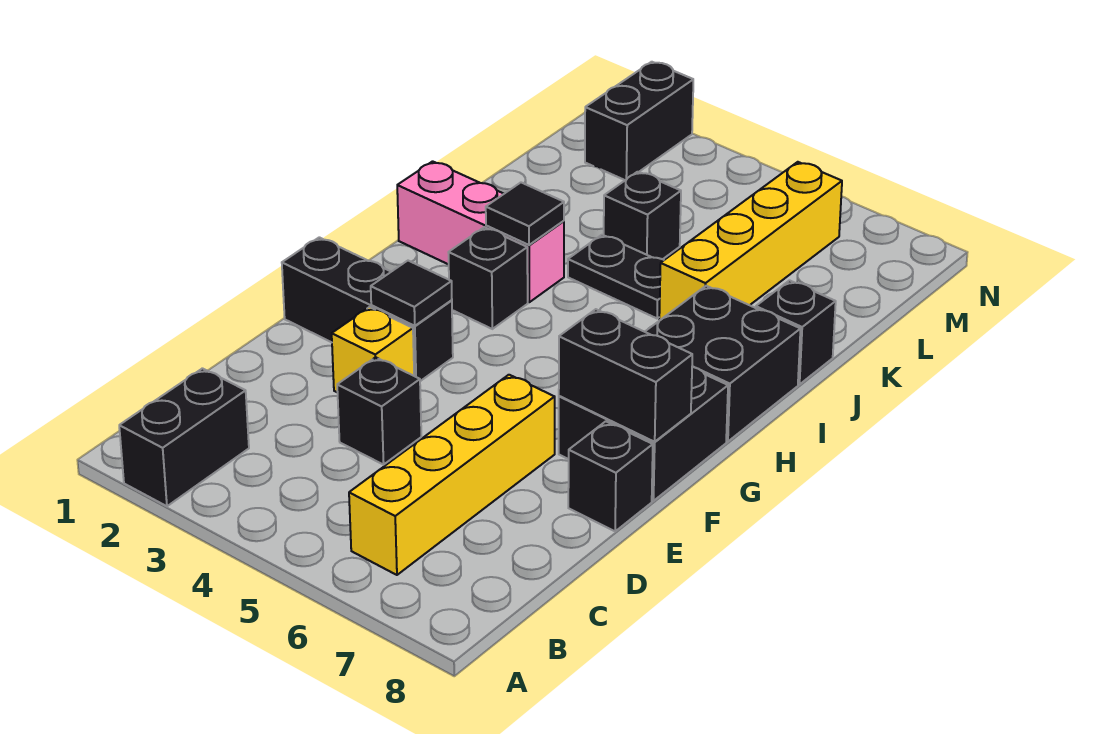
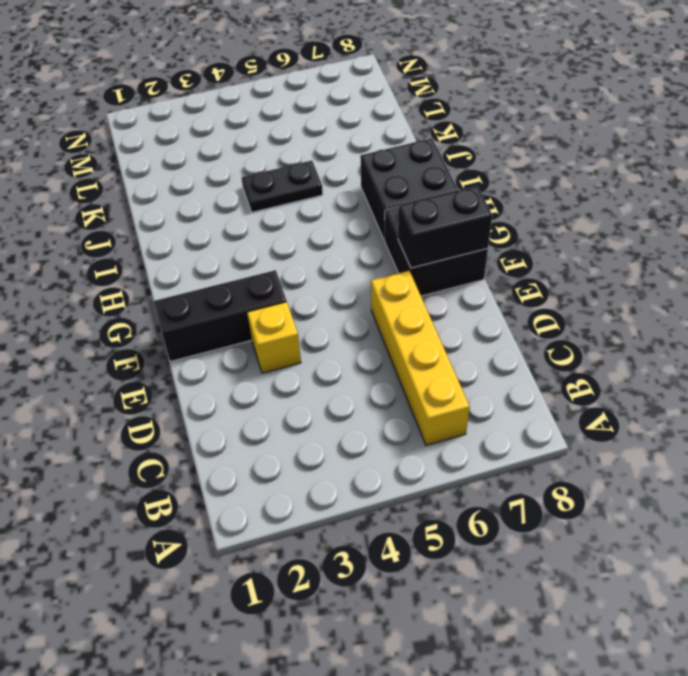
none -> black brick A2:B2 level 1
none -> black brick D4 level 1
none -> black brick E8 level 1

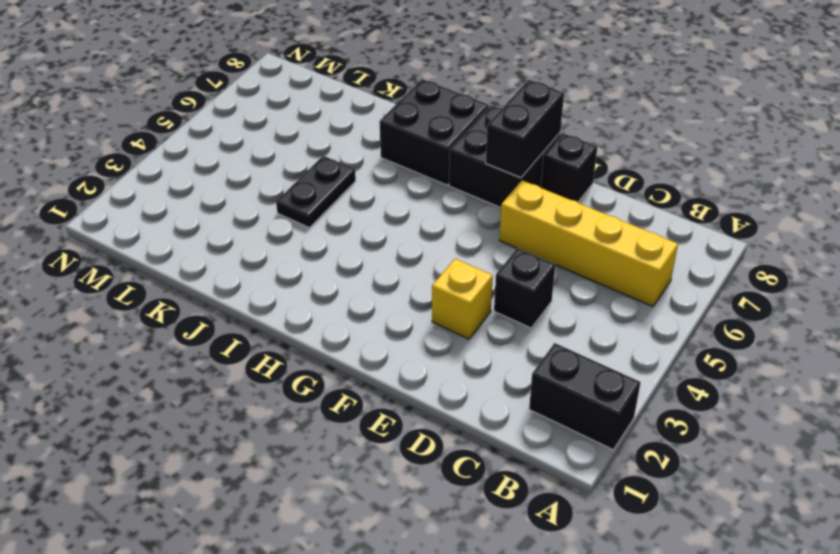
none -> black brick F1:F3 level 1
none -> black brick H3 level 1
none -> pink brick I1:I3 level 1

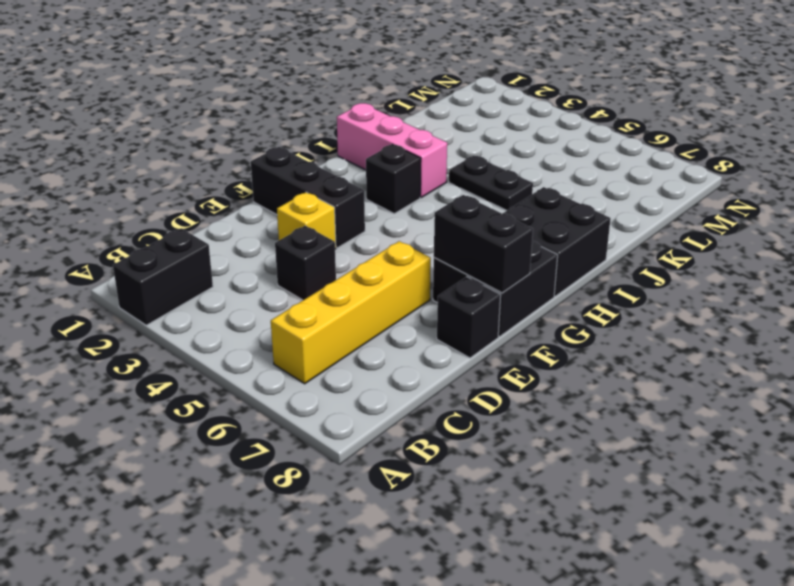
none -> yellow brick J6:M6 level 1
none -> black brick J8 level 1
none -> black brick K4 level 1

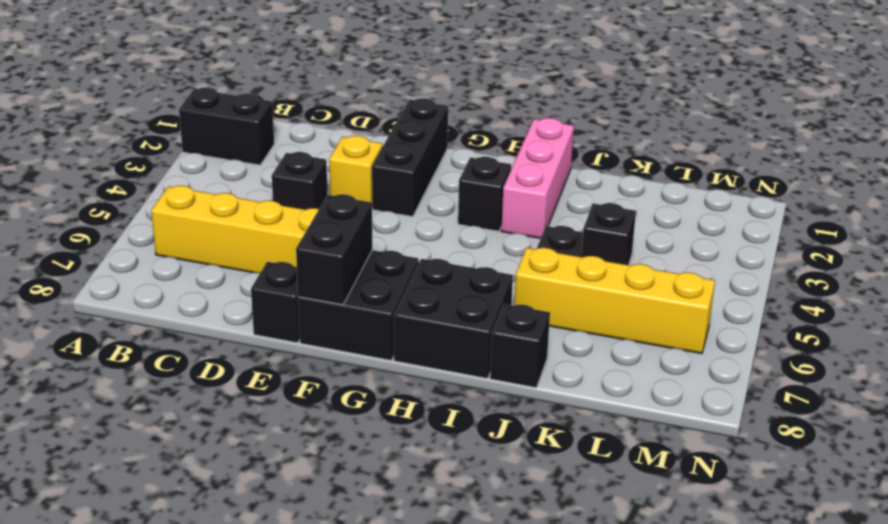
none -> black brick M2:N2 level 1
none -> black tile F3 level 2
none -> black tile I3 level 2

